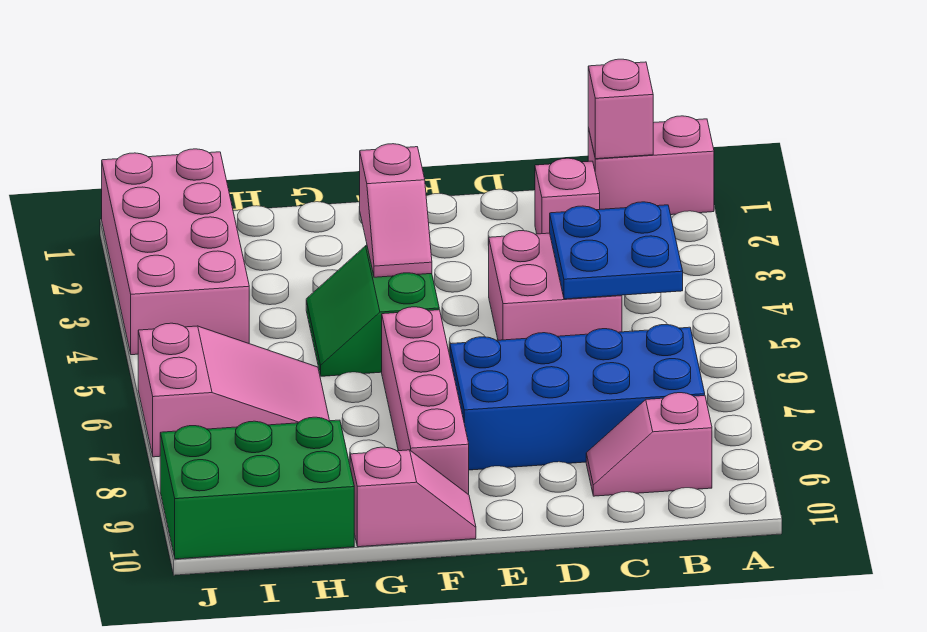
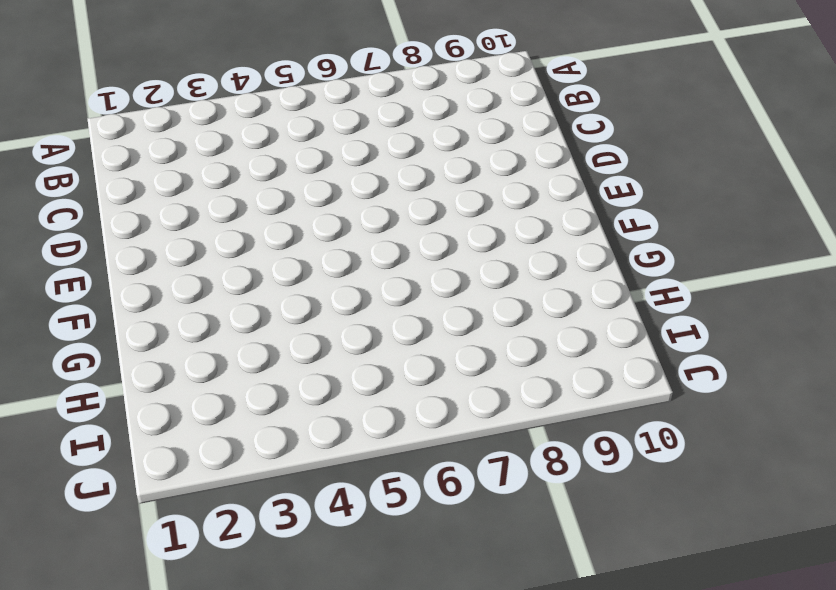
none -> pink brick A1:B1 level 1
none -> blue brick B7:E8 level 1
none -> pink slope B9:C9 level 1 top B

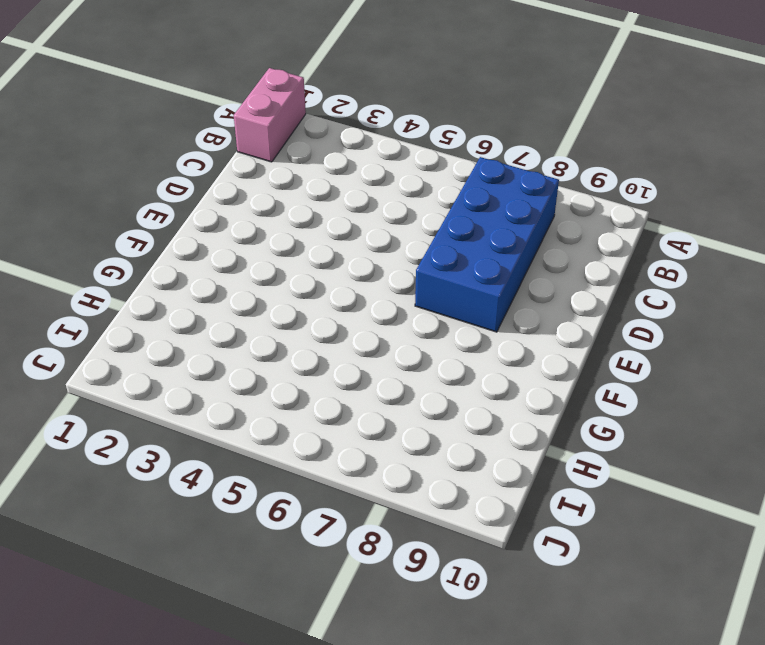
none -> pink slope B9:C9 level 1 top B
none -> pink brick C2 level 1
none -> pink brick C4:D5 level 1

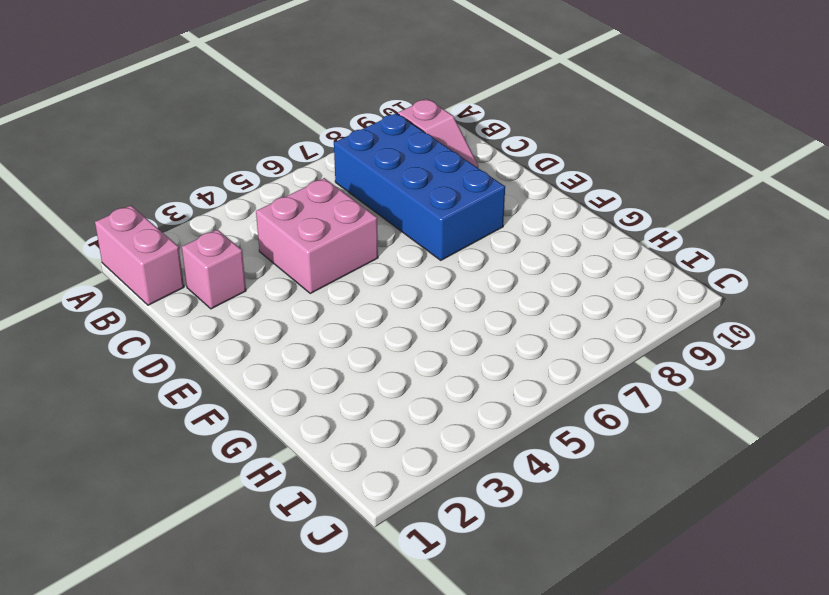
none -> green slope F4:G5 level 1 top F
none -> pink brick F6:F9 level 1
none -> pink slope F10:G10 level 1 top G

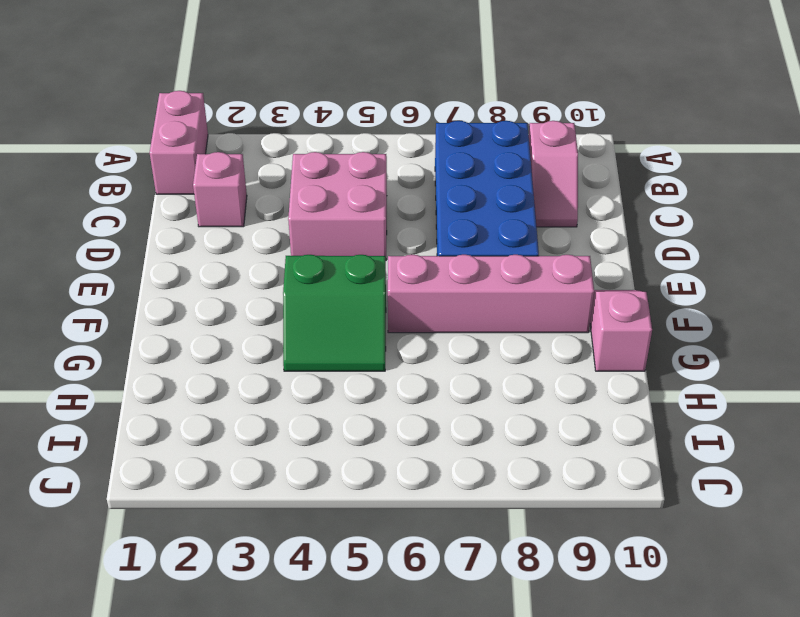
none -> pink slope H6:J7 level 1 top J
none -> green brick H9:J10 level 1
none -> pink brick I1:J4 level 1

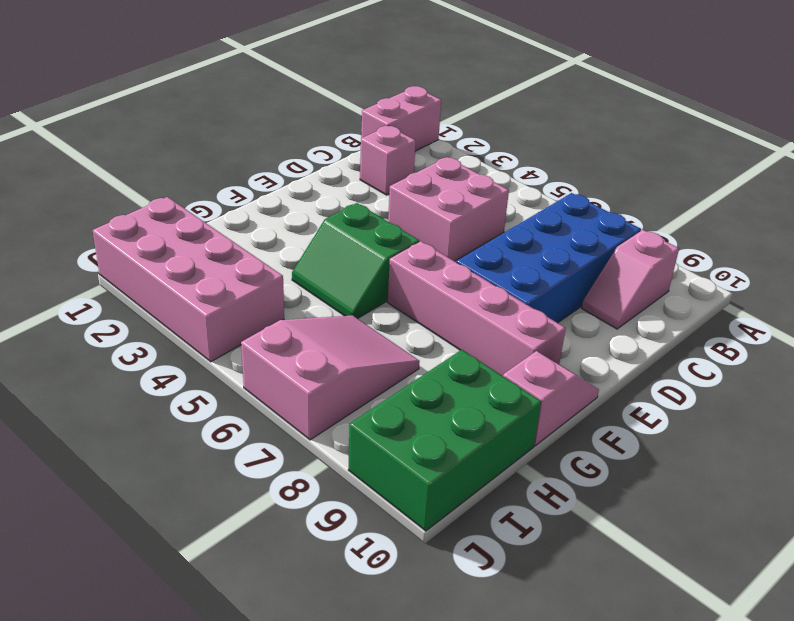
none -> pink brick B1 level 2
none -> blue plate B4:C5 level 2
none -> pink slope F3:F4 level 2 top 3

